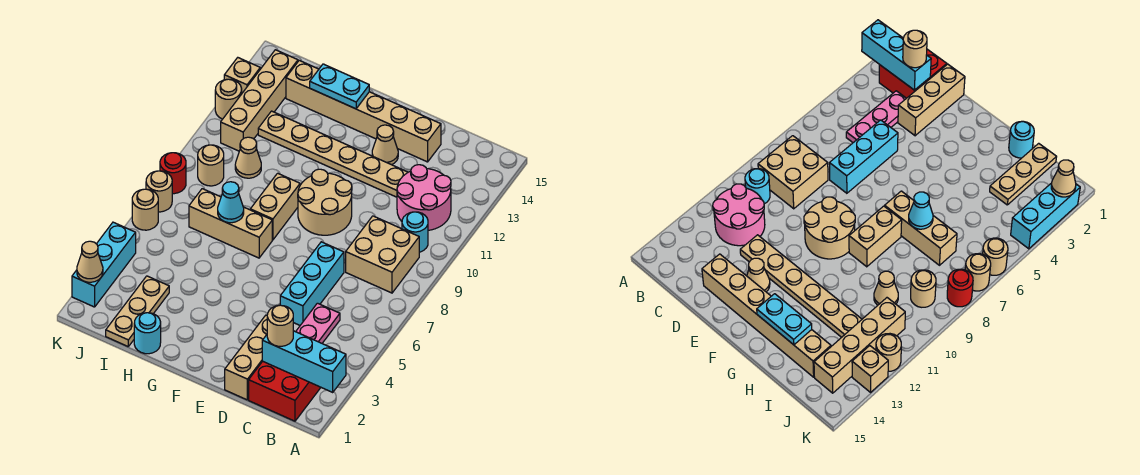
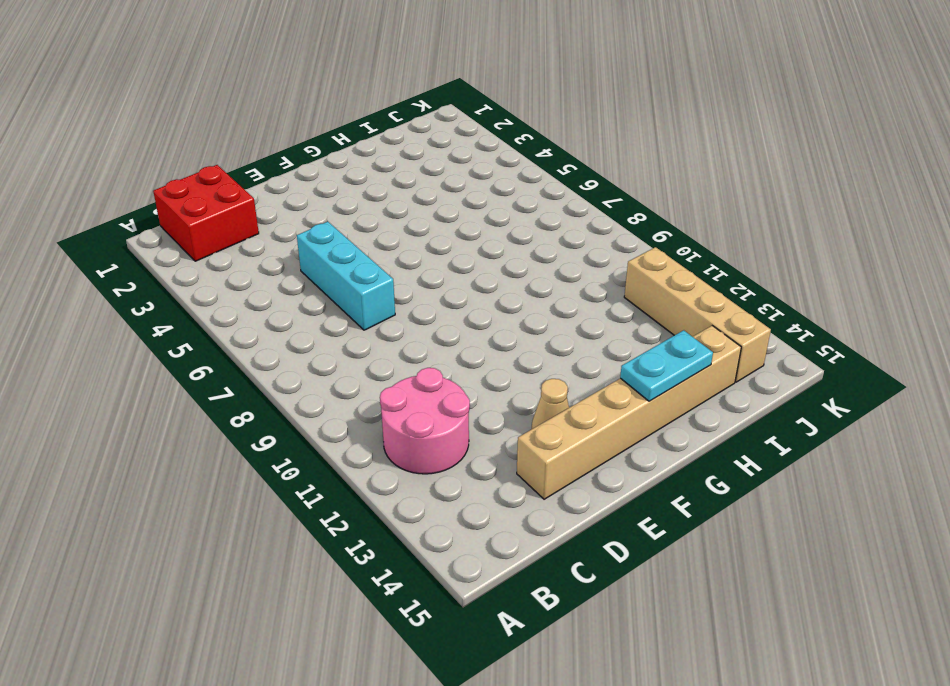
none -> tan brick B8:C9 level 1
none -> cyan round brick B10 level 1
none -> pink plate C3:C5 level 1

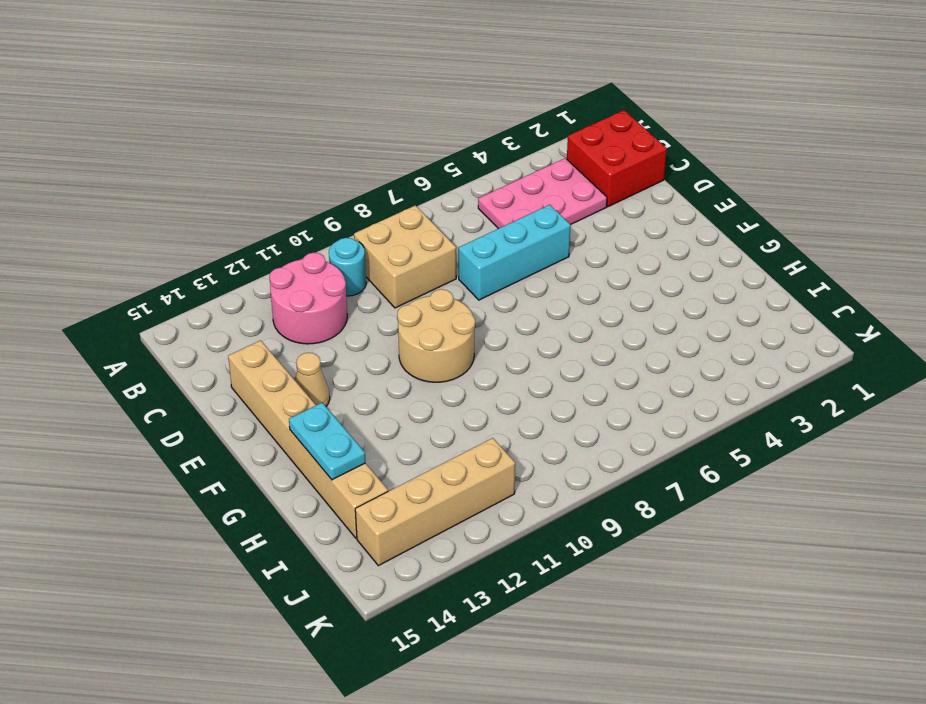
pink plate B3:C5 level 1 -> pink plate C3:C5 level 1
none -> tan brick D1:D3 level 1
none -> tan plate D12:I12 level 1
none -> tan brick G7:I7 level 1

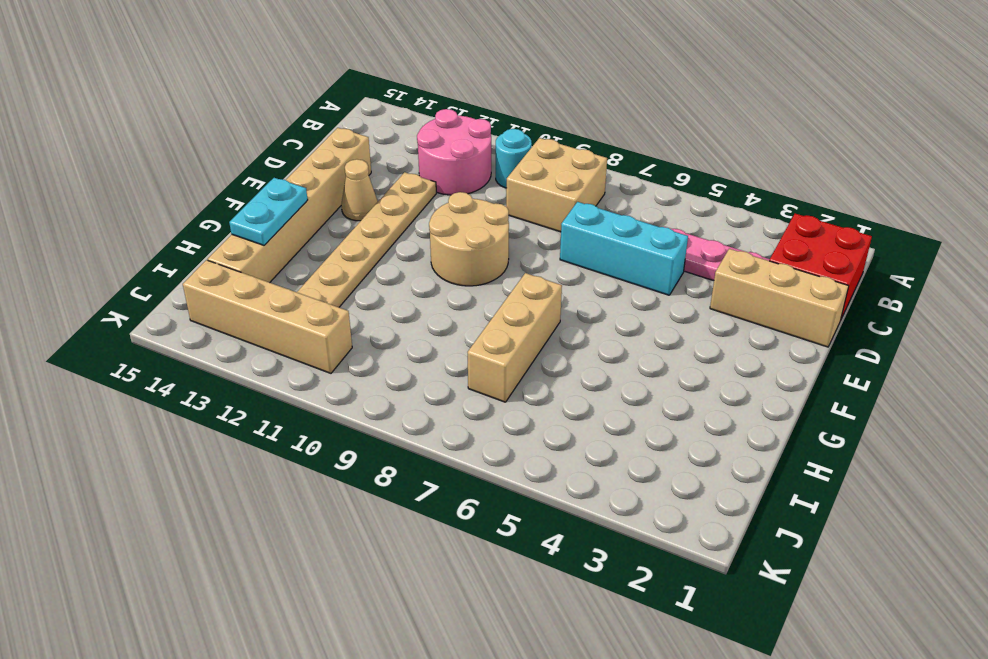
none -> tan brick G8:G9 level 1
none -> cyan round brick H1 level 1
none -> tan plate I1:I3 level 1

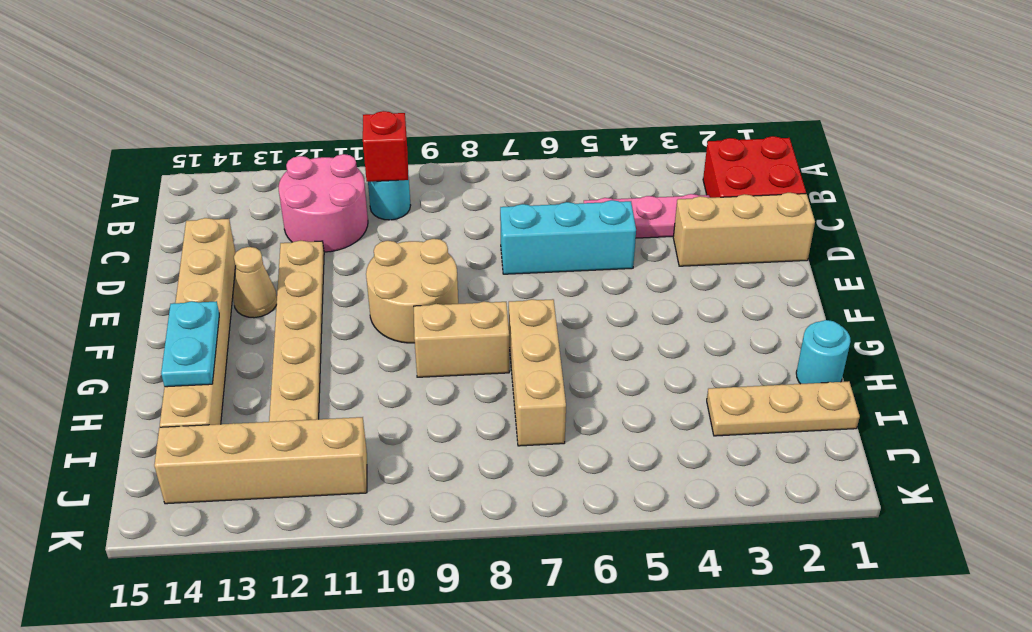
red brick B10 level 2 -> none
none -> tan brick B8:C9 level 1
none -> tan cone I10 level 1
none -> tan round brick J9 level 1

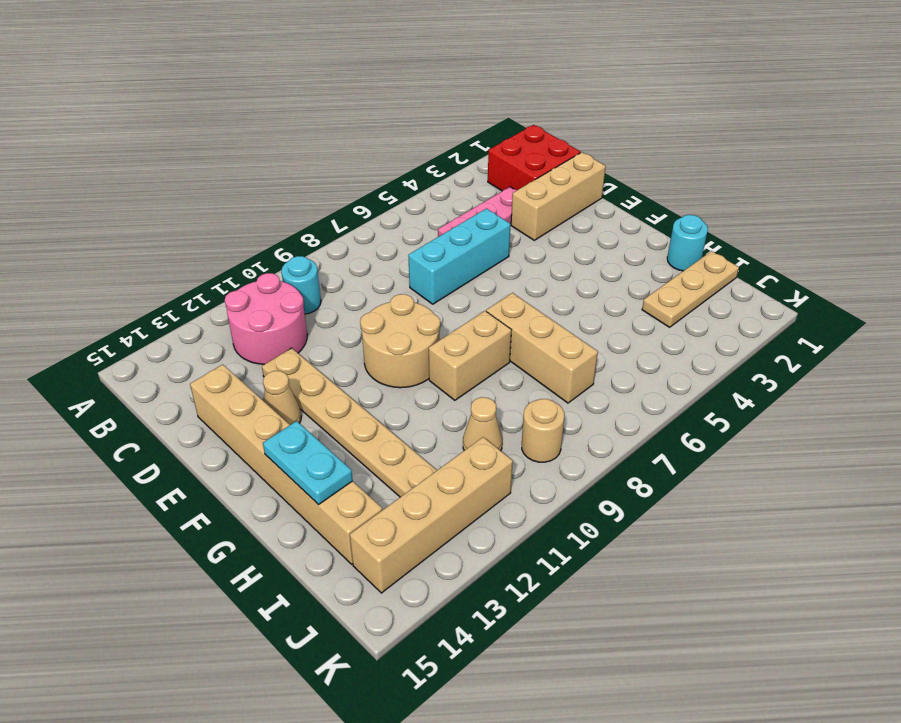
none -> tan brick B8:C9 level 1
none -> cyan brick K2:K4 level 1
none -> tan round brick K6 level 1

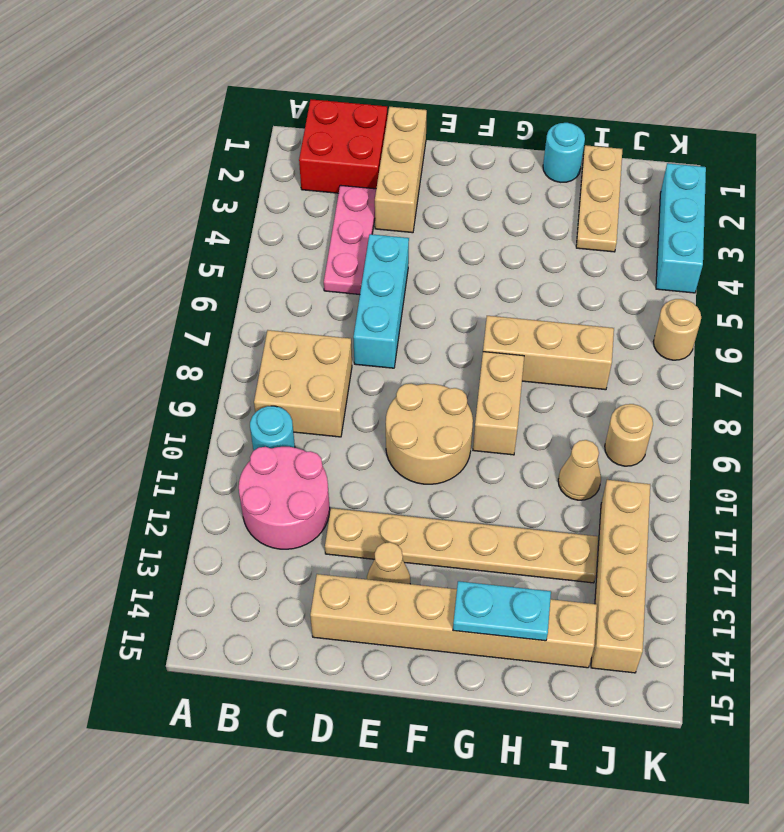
none -> tan round brick K7 level 1
none -> red round brick K8 level 1
none -> tan round brick K12 level 1

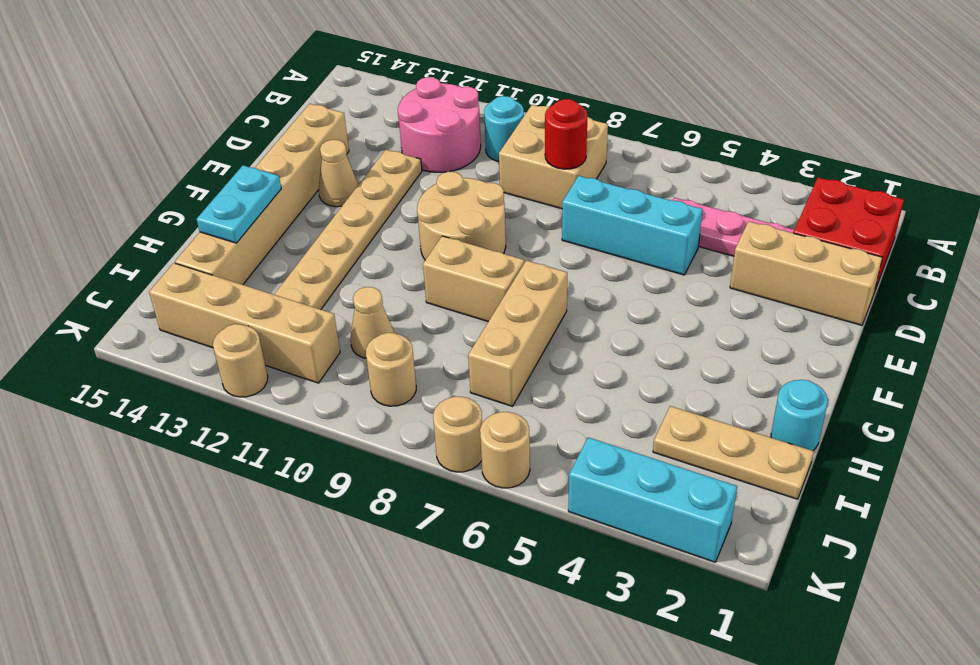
red round brick C8 level 2 -> red round brick K8 level 1
none -> tan brick K13 level 1
none -> cyan brick A2:C2 level 2
none -> cyan cone H7 level 2

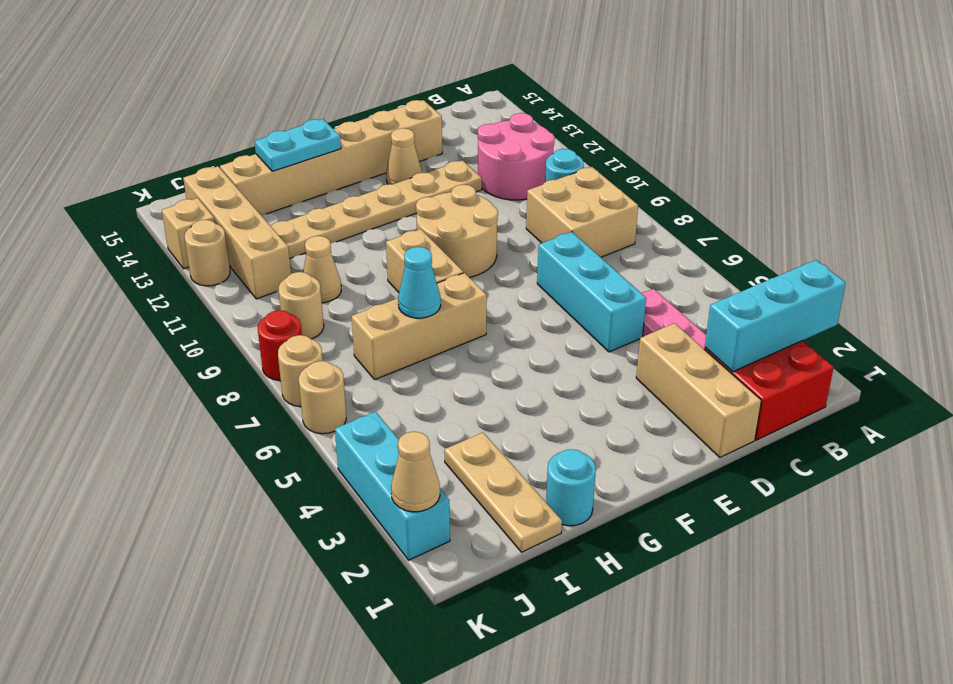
none -> tan round brick C2 level 3

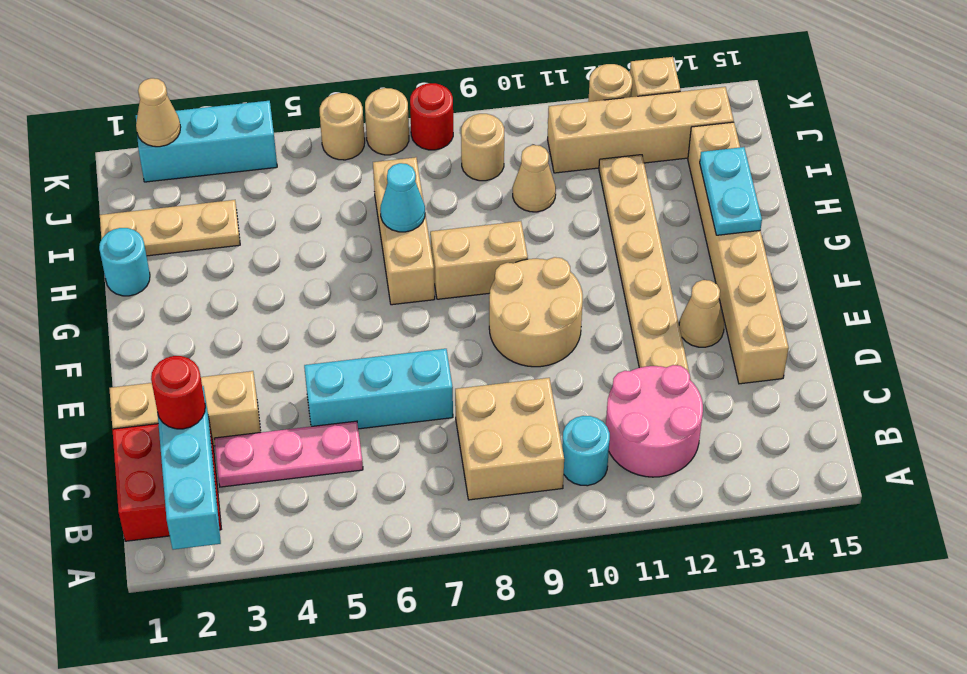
red round brick C2 level 3 -> tan round brick C2 level 3

